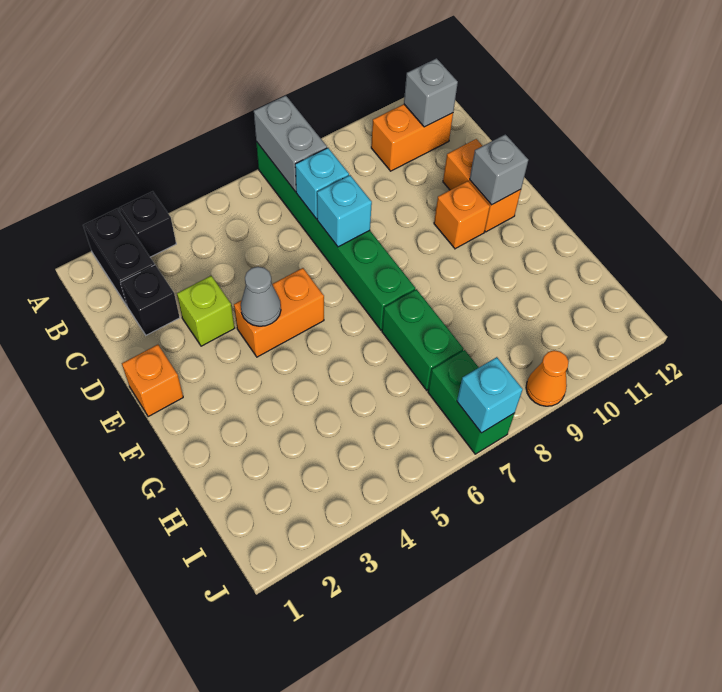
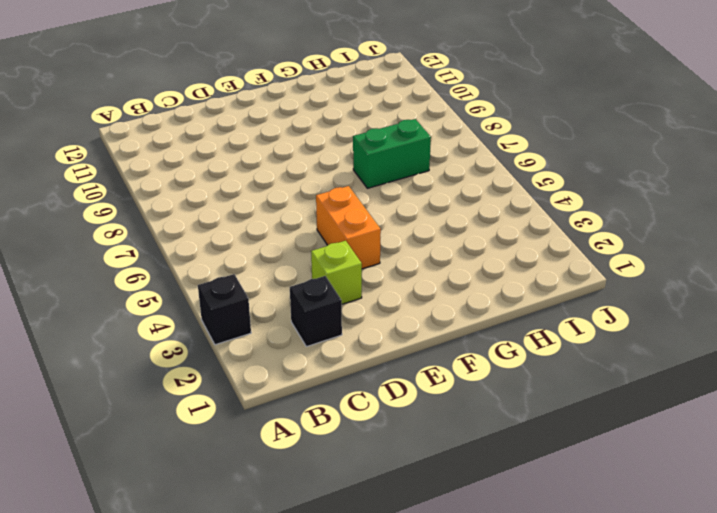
none -> black brick A2:B2 level 1
none -> green brick A7:F7 level 1
none -> orange brick B10:B11 level 1

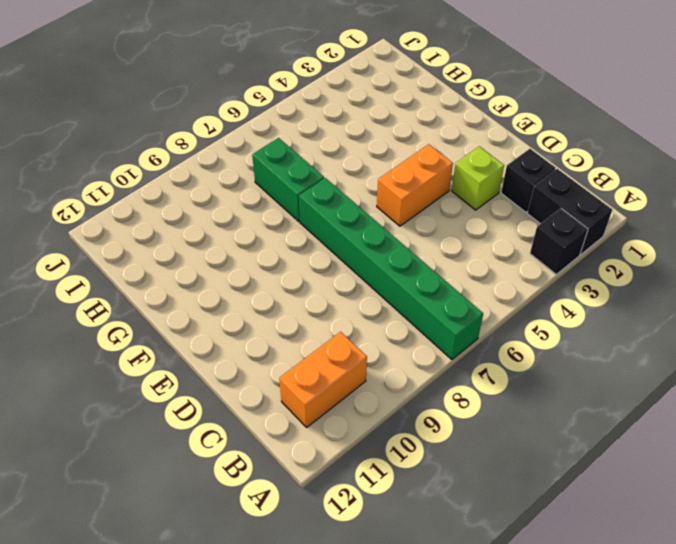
none -> orange brick D11:E11 level 1
none -> orange brick E1 level 1
none -> orange brick E10 level 1

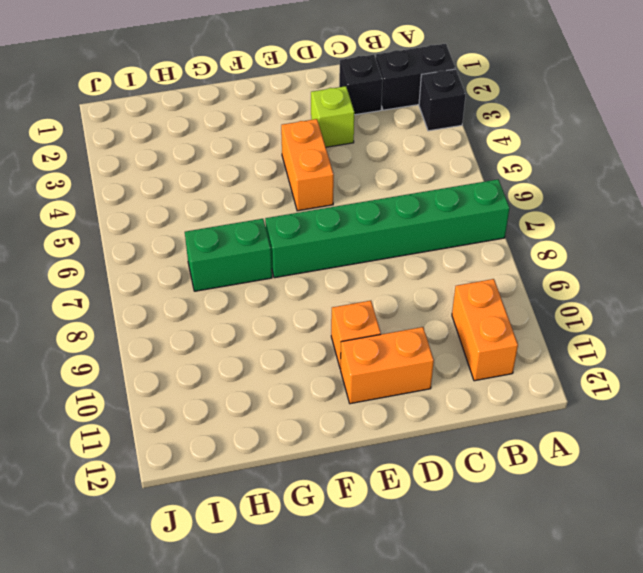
none -> orange brick E1 level 1
none -> green brick I7:J7 level 1
none -> orange cone J9 level 1

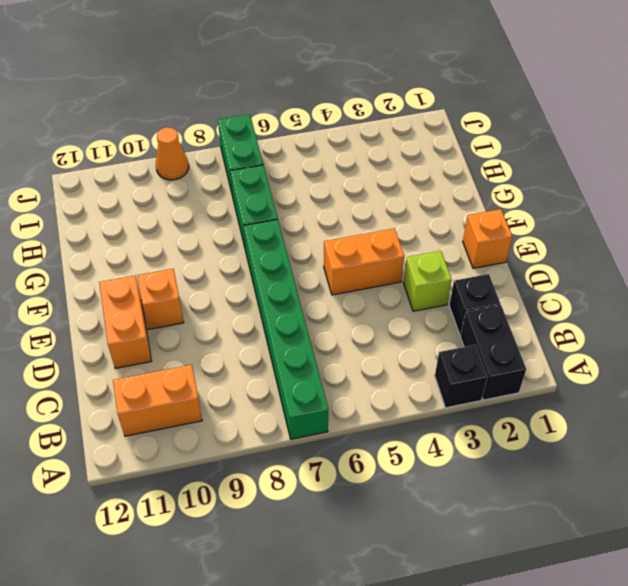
none -> grey brick A7:B7 level 2
none -> grey brick B11 level 2
none -> cyan brick C7 level 2

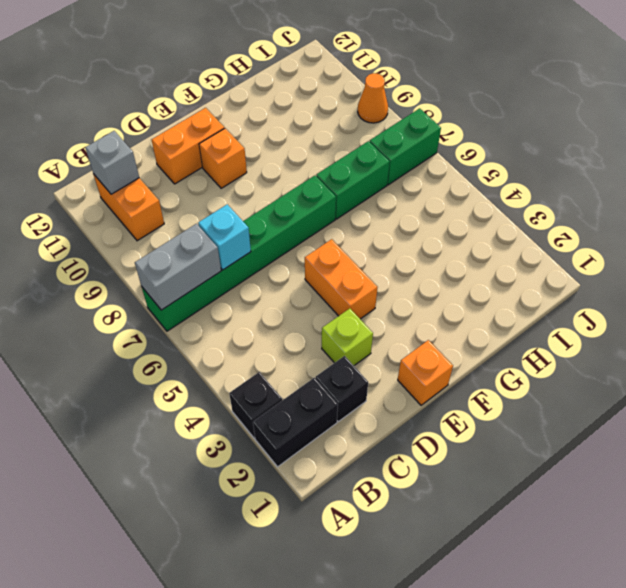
none -> cyan brick D7 level 2
none -> grey cone E4 level 2
none -> grey brick E11 level 2

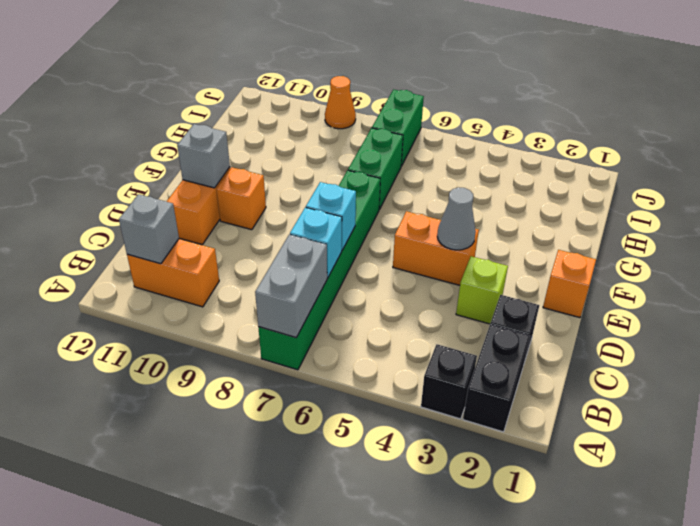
none -> cyan brick J7 level 2

